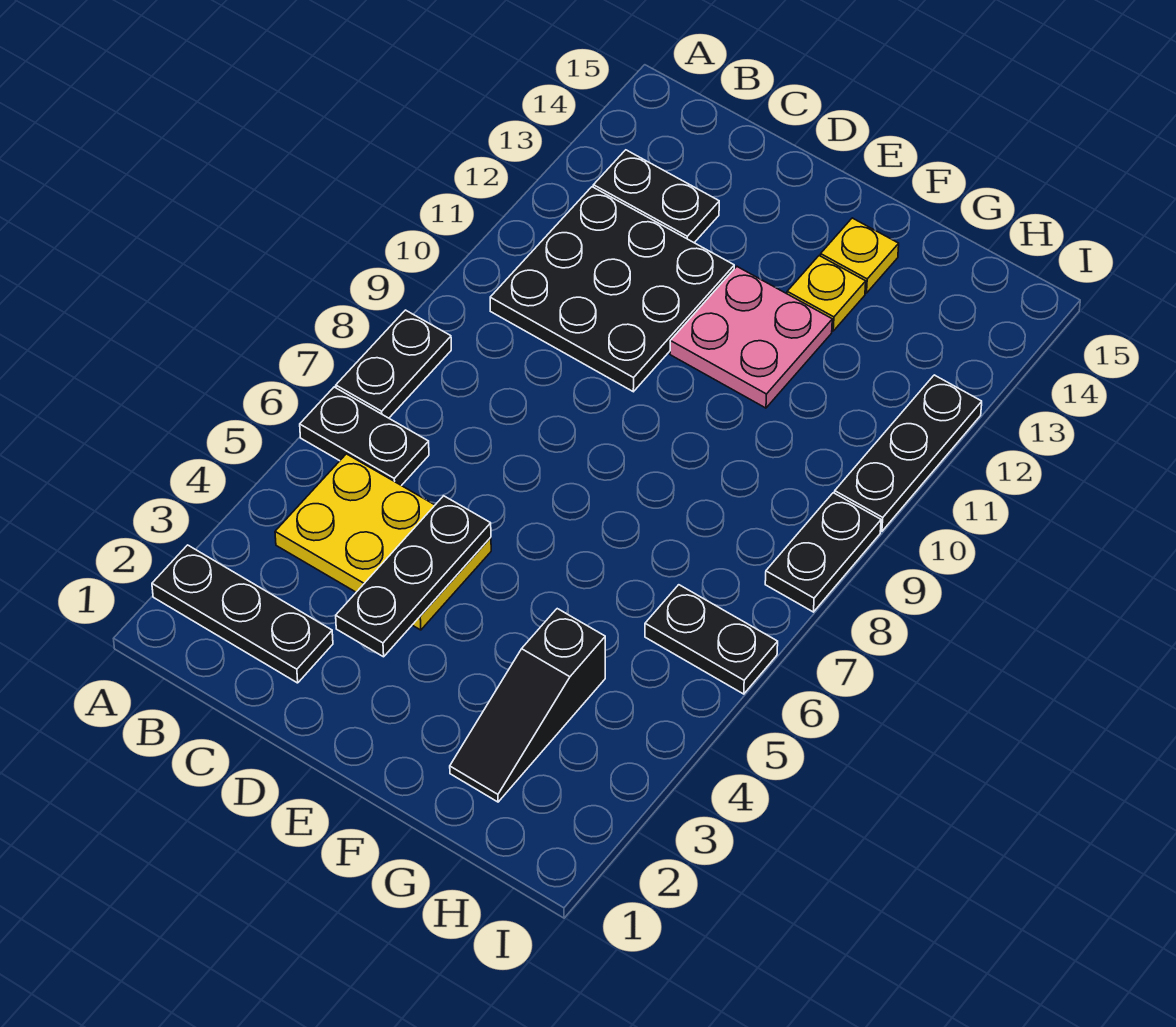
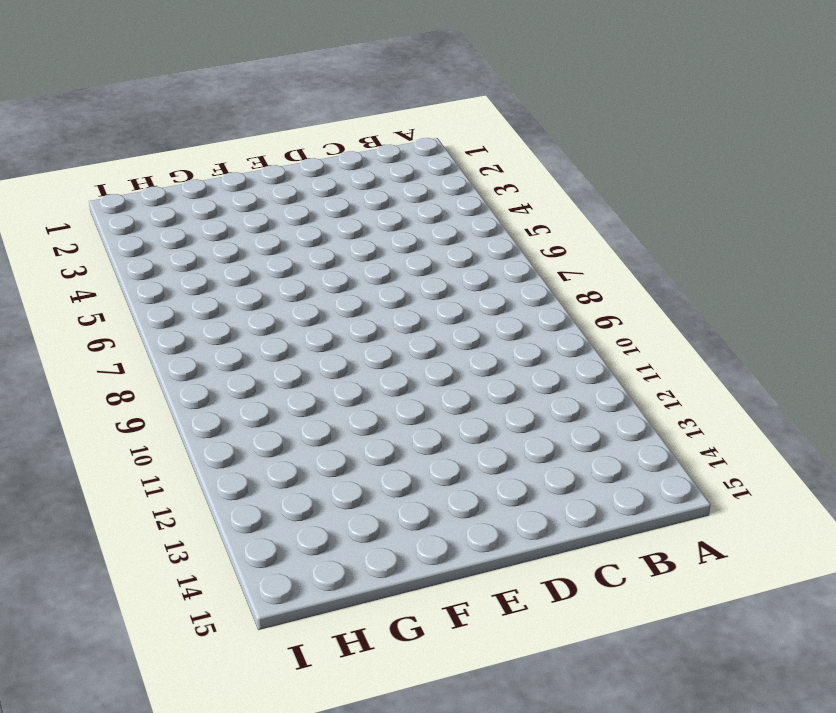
none -> black plate A2:C2 level 1
none -> black plate A6:B6 level 1
none -> black plate A7:A8 level 1

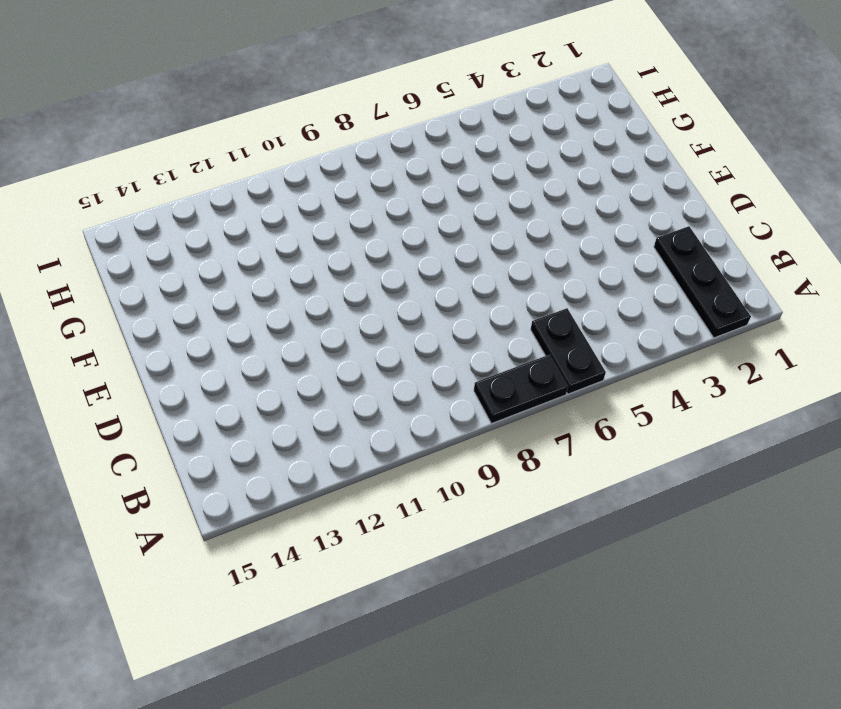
none -> yellow plate B4:D5 level 1
none -> black plate B10:D12 level 1
none -> black plate B13:C13 level 1

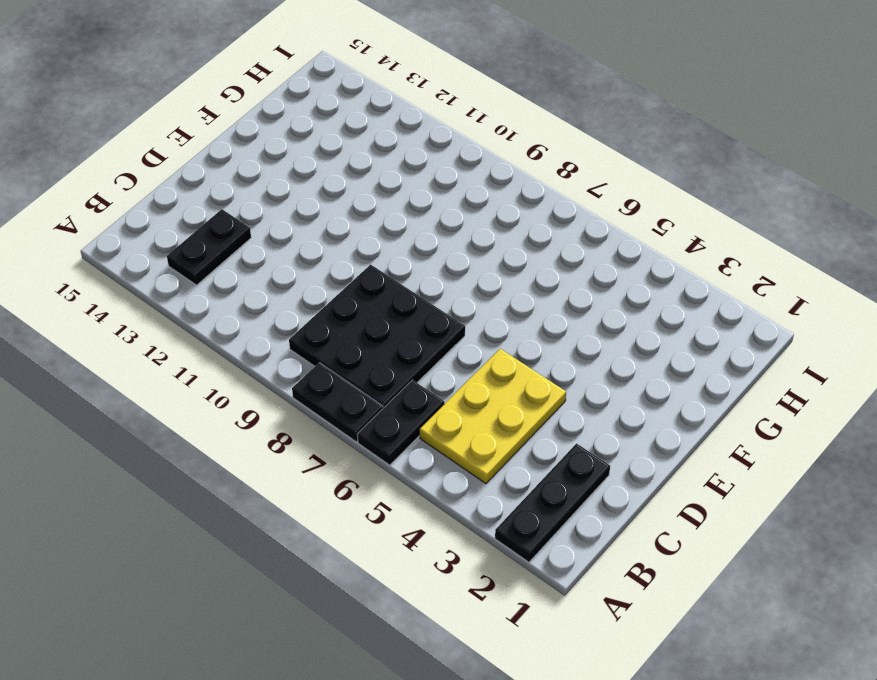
black plate B7:D9 level 1 -> black plate B10:D12 level 1
none -> pink plate E11:F12 level 1
none -> yellow plate F13 level 1
none -> yellow plate F14 level 1

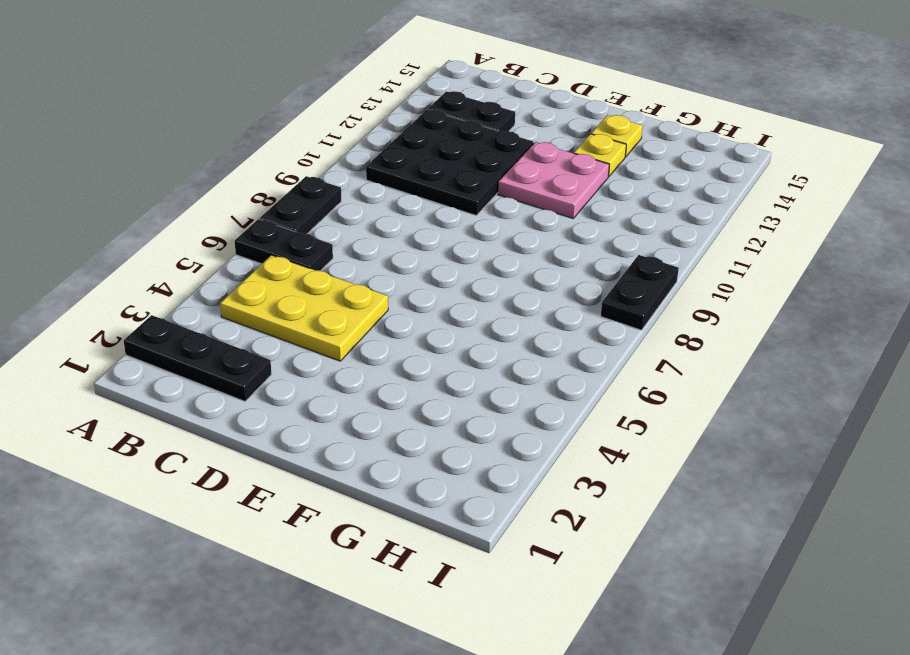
none -> black slope G2:G4 level 1 top 4
none -> black plate H6:I6 level 1
none -> black plate I10:I12 level 1

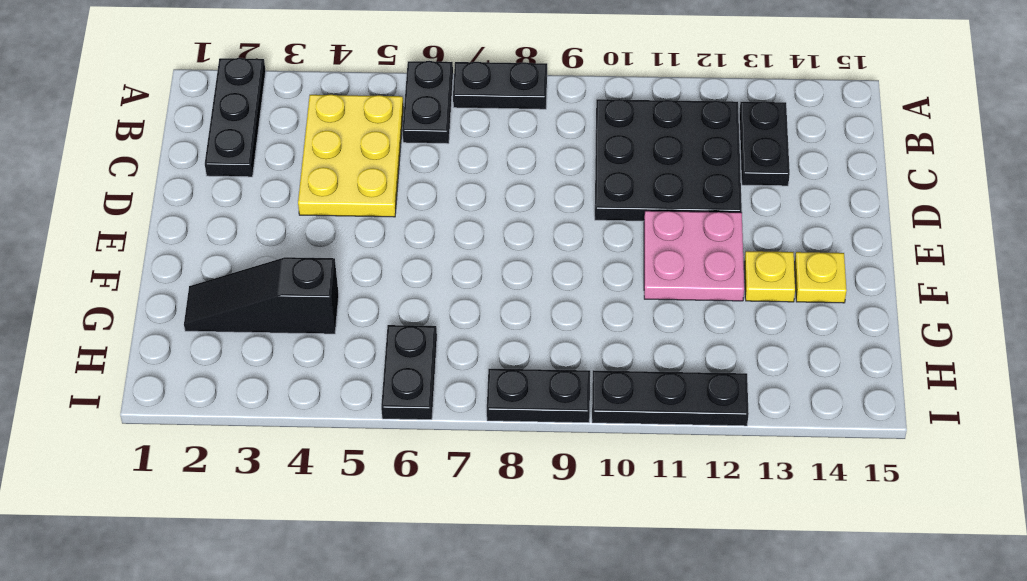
none -> black plate D3:D5 level 2

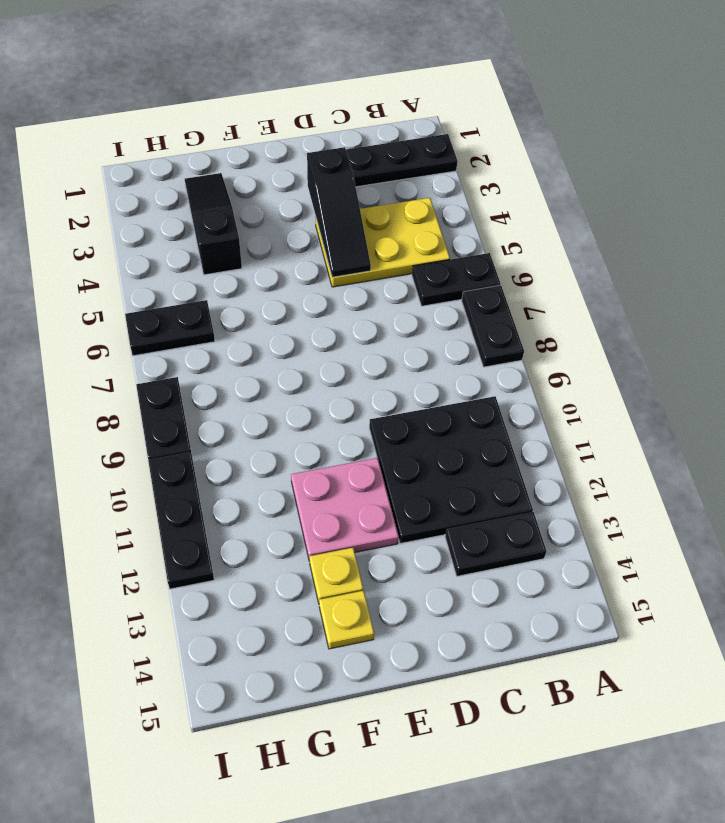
black slope D3:D5 level 2 top 3 -> black plate D3:D5 level 2

